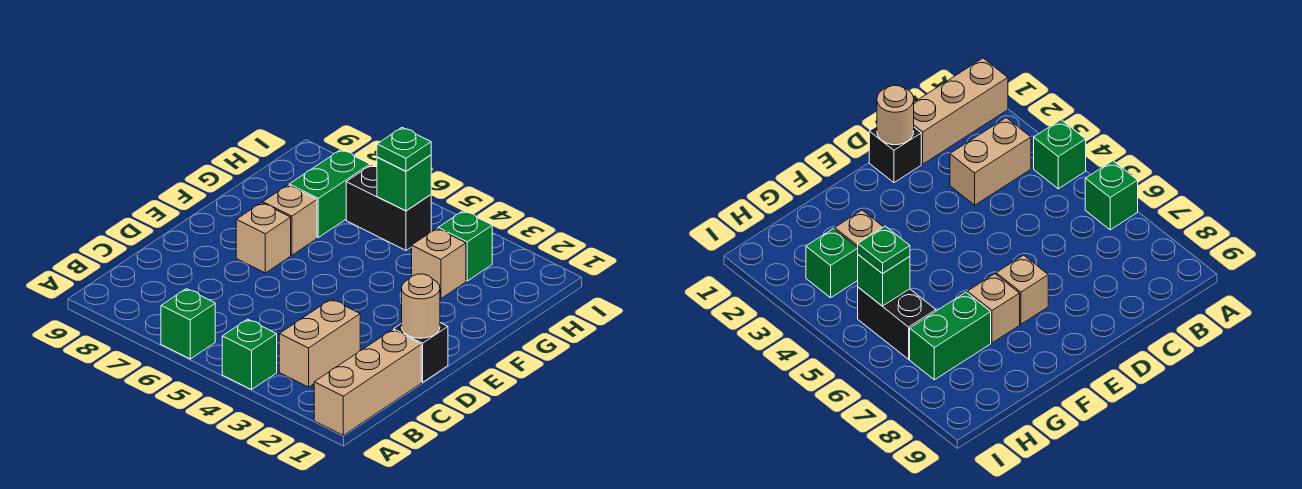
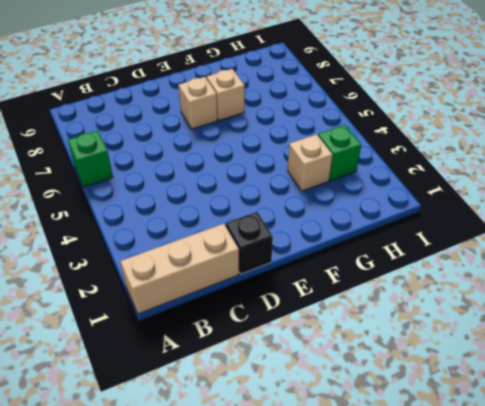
none -> green brick A4 level 1
none -> tan brick B3:C3 level 1
none -> green brick G7:H7 level 1

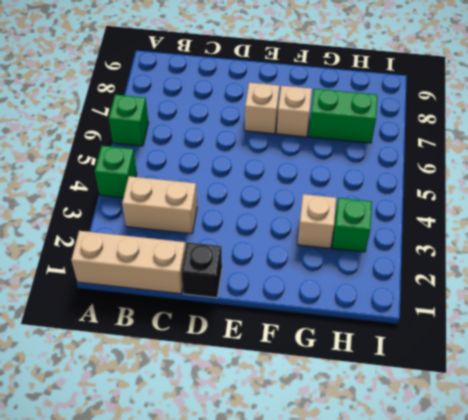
none -> black brick H5:H6 level 1
none -> tan round brick D1 level 2
none -> green brick H5 level 2

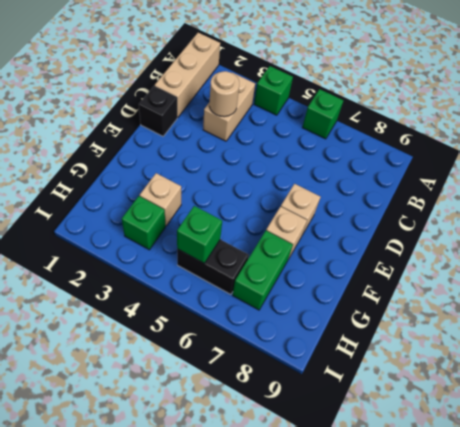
tan round brick C3 level 2 -> tan round brick D1 level 2
none -> green plate H5 level 3

